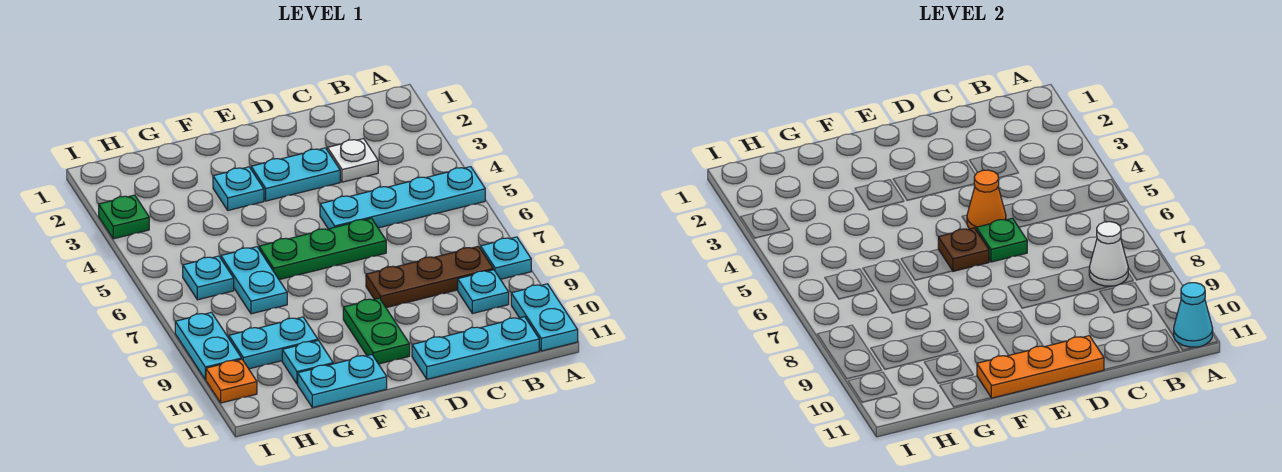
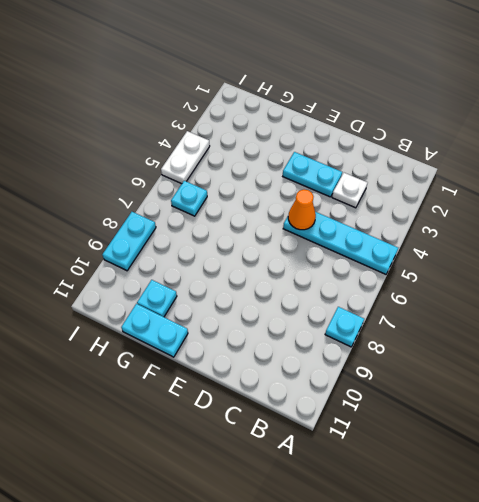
white plate I4:I5 level 1 -> none
none -> cyan plate A10:A11 level 1
none -> brown plate B8:D8 level 1
none -> cyan plate B9 level 1

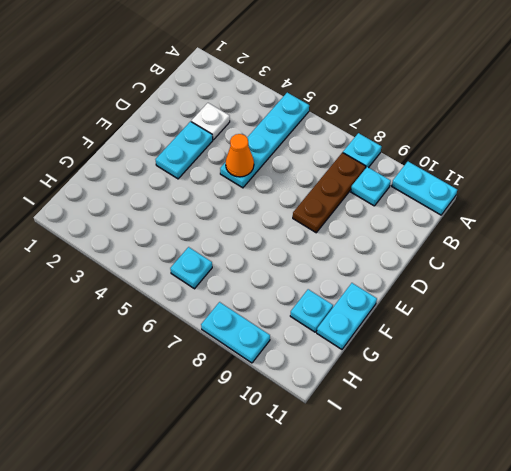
none -> cyan plate B11:D11 level 1
none -> green plate D6:F6 level 1
none -> green plate E9:E10 level 1

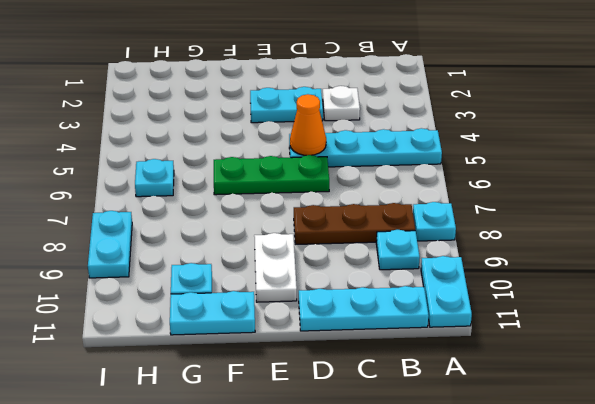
white plate E9:E10 level 1 -> green plate E9:E10 level 1
none -> cyan plate F3 level 1
none -> cyan plate G6:G7 level 1
none -> cyan plate G9:H9 level 1

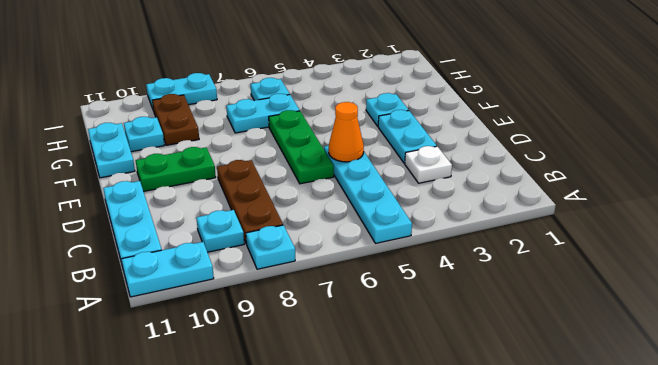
brown plate G9:H9 level 1 -> cyan plate G9:H9 level 1
none -> green plate I3 level 1
none -> orange plate I10 level 1
none -> cyan cone A11 level 2

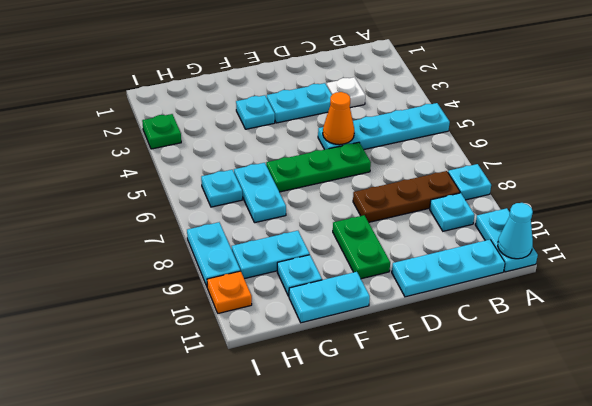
none -> white cone B8 level 2
none -> green plate D6 level 2
none -> orange plate D11:F11 level 2

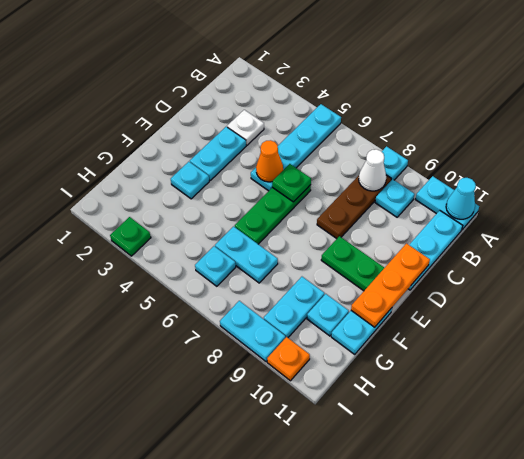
none -> brown plate E6 level 2

